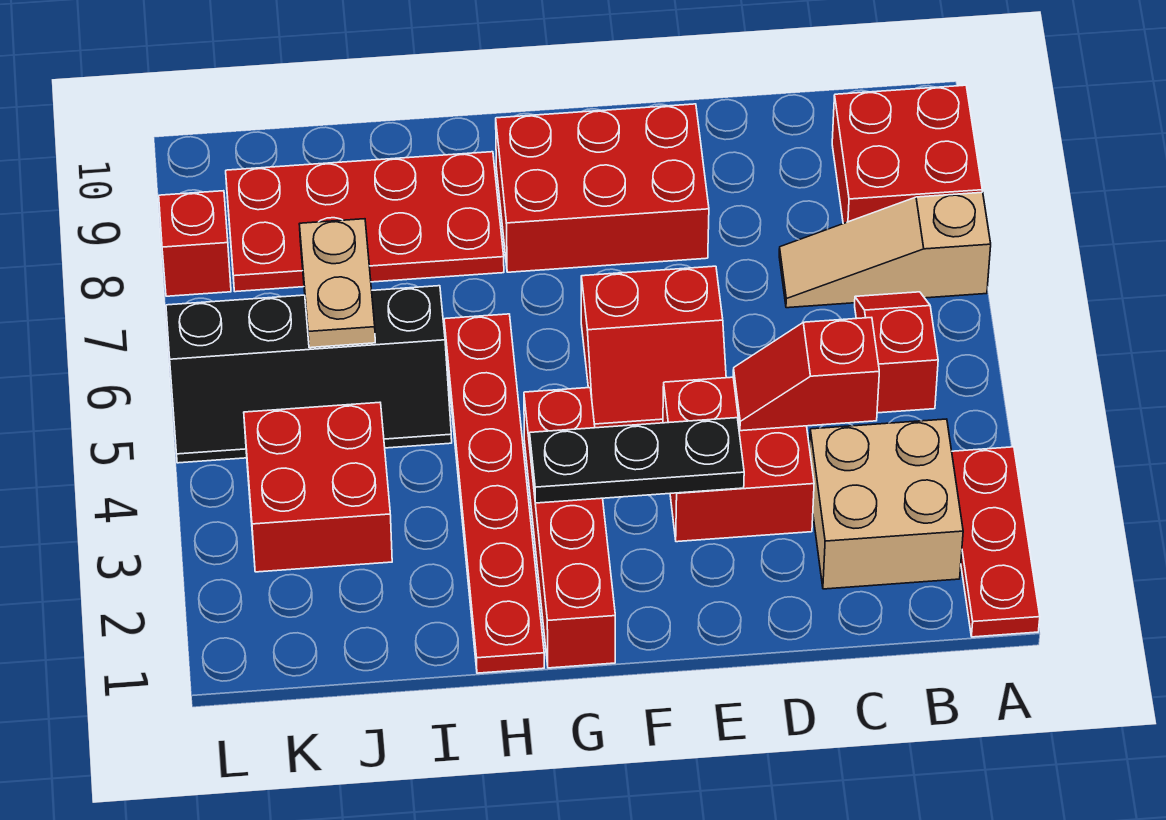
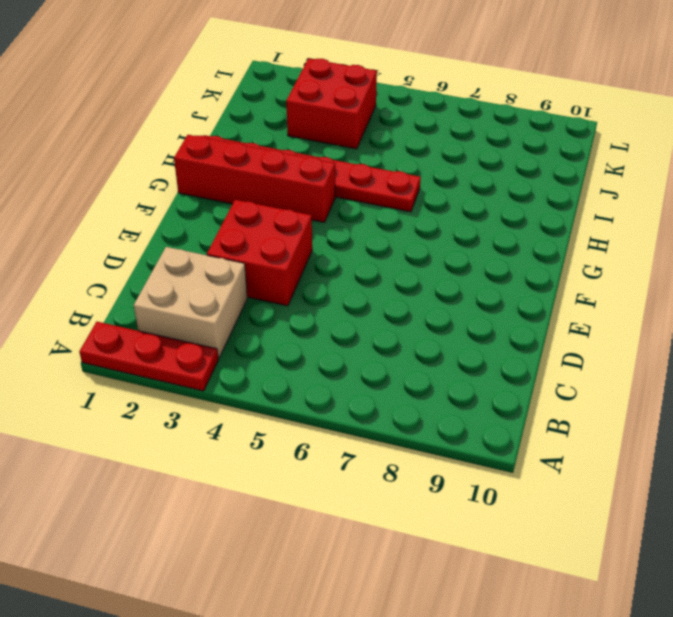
none -> tan slope A7:C7 level 1 top A
none -> red brick A8:B9 level 1
none -> red slope B5:B6 level 1 top 5

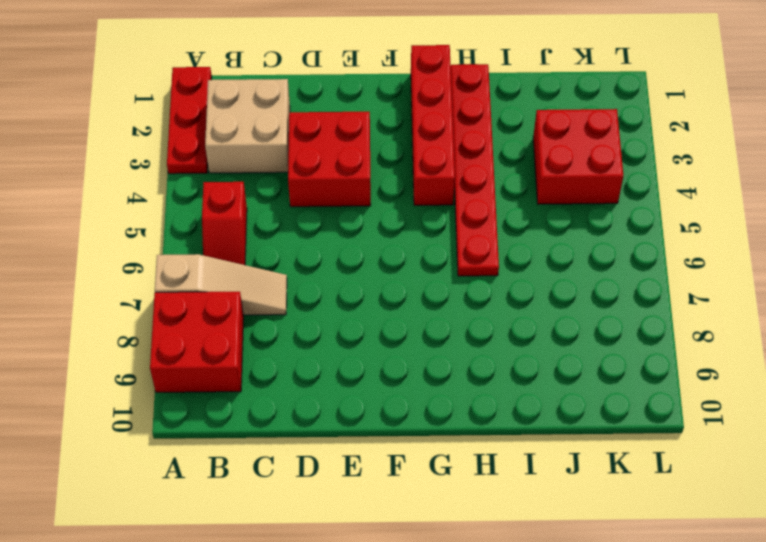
none -> red slope E5:F6 level 1 top 6
none -> red brick E8:G9 level 1
none -> red plate H8:K9 level 1

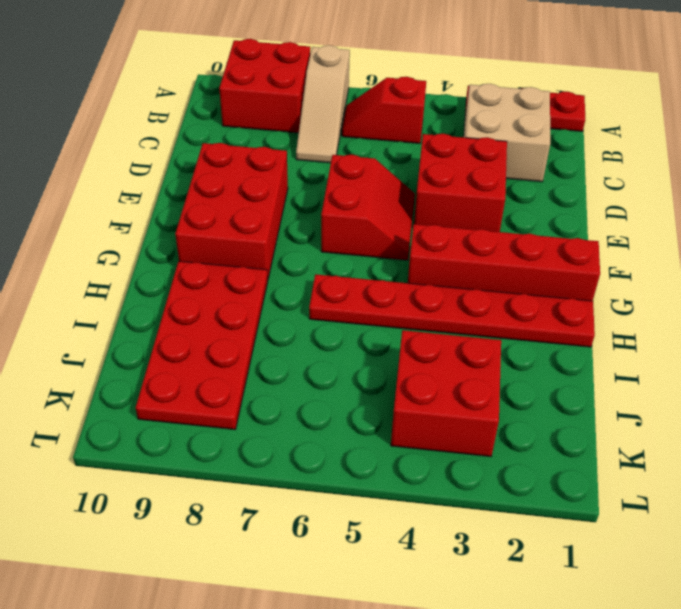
none -> black slope I5:L6 level 1 top 6
none -> red brick L8 level 1
none -> red slope C4:D4 level 2 top C

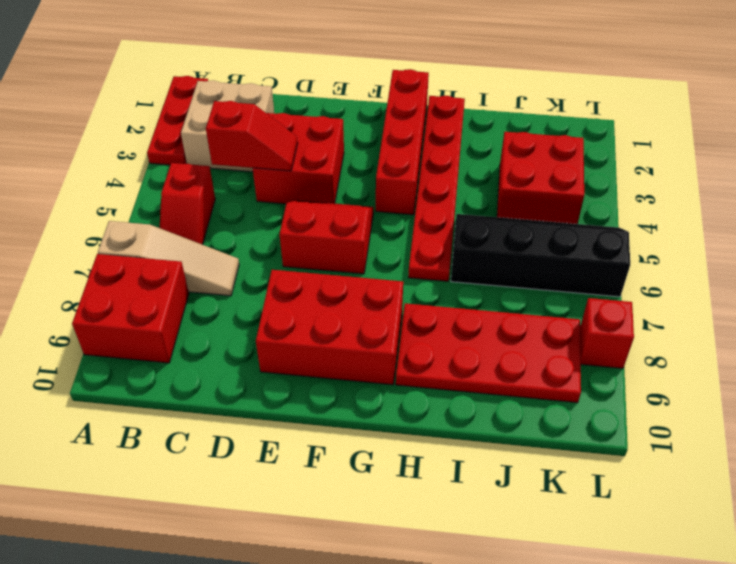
none -> black plate E3:G3 level 2
none -> tan plate J6:J7 level 2

